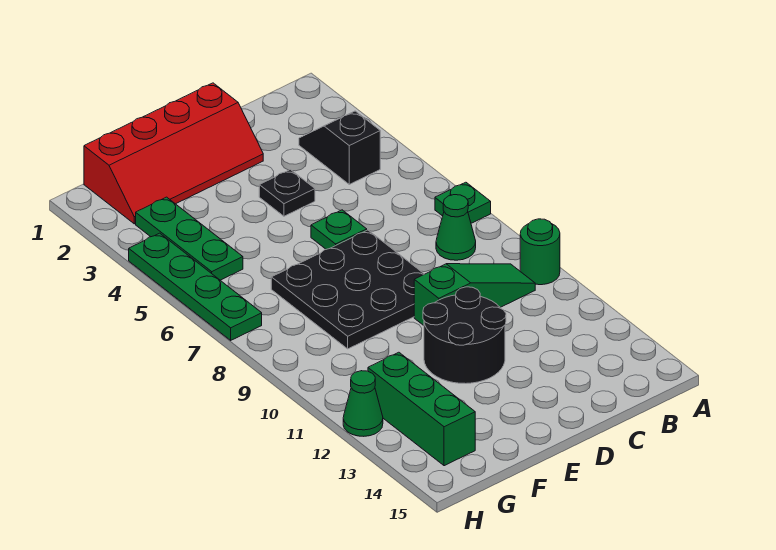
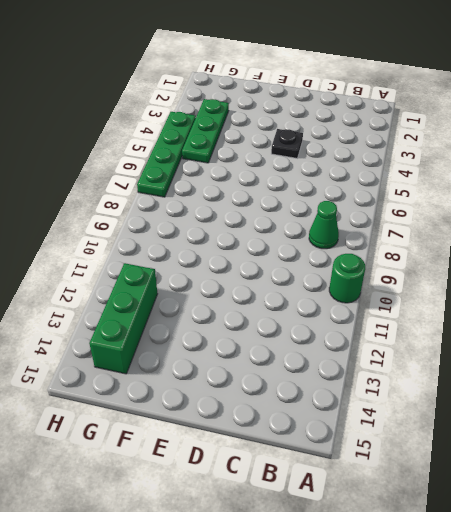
none -> green plate A7 level 1
none -> black slope B3:B4 level 1 top 4
none -> green slope B10:D10 level 1 top D

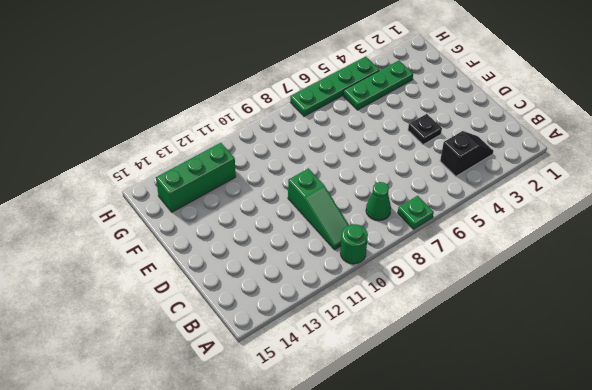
none -> red slope D1:G2 level 1 top 1
none -> green plate D6 level 1
none -> black plate D7:F9 level 1

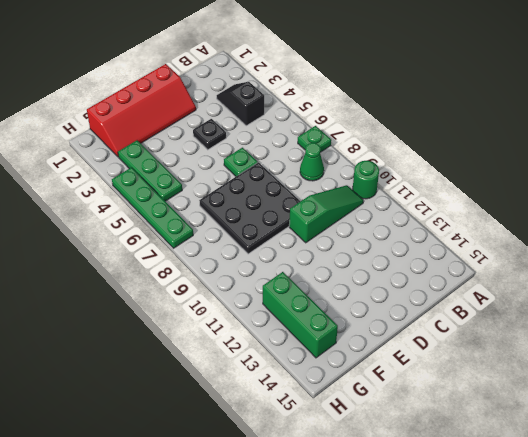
none -> black round brick D11:E12 level 1
none -> green cone H12 level 1

